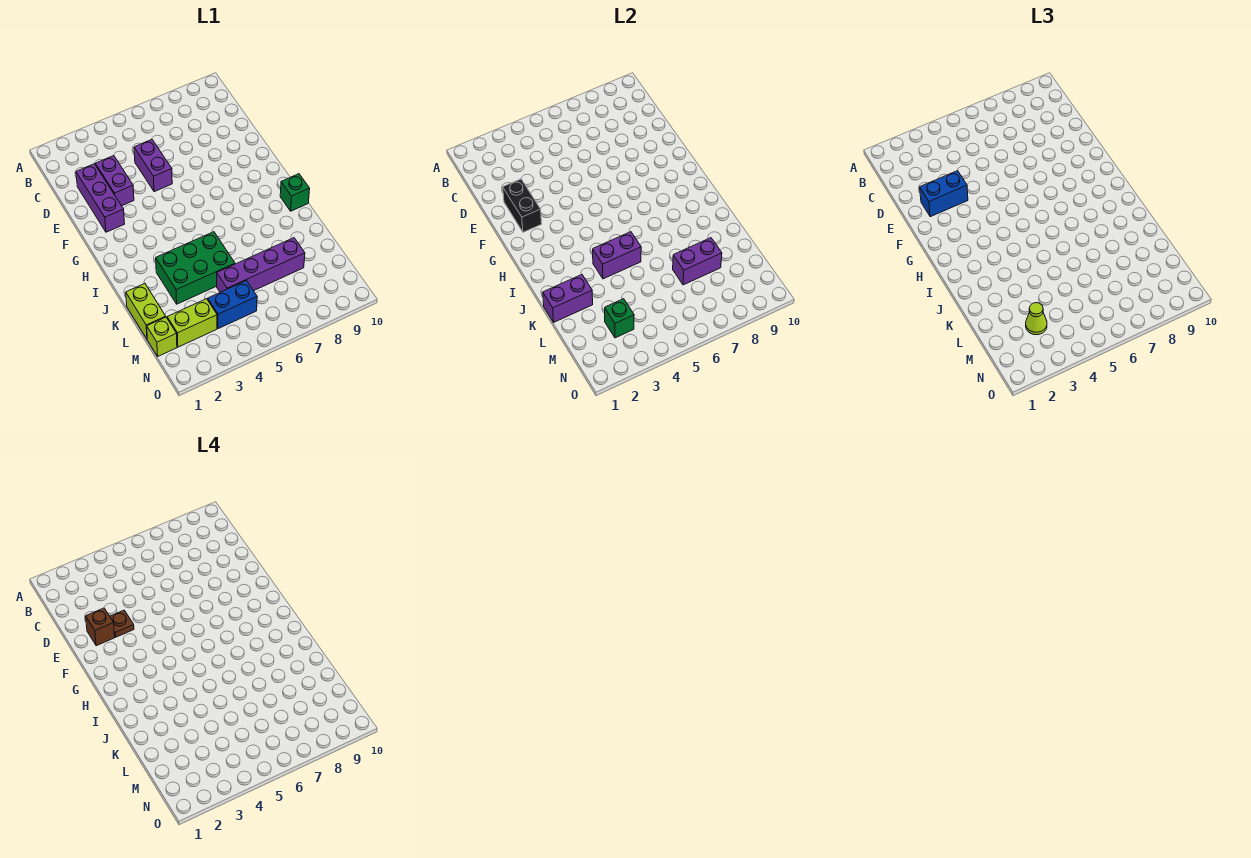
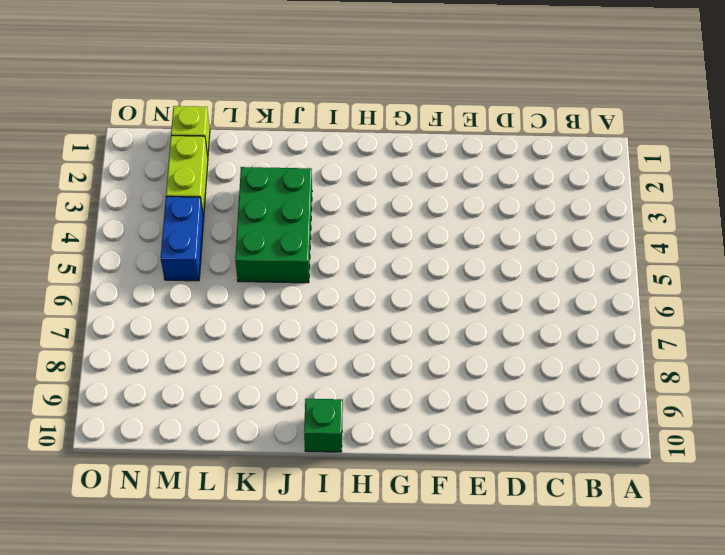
none -> purple brick D2:F2 level 1
none -> purple brick D3:E3 level 1
none -> purple brick D5:E5 level 1

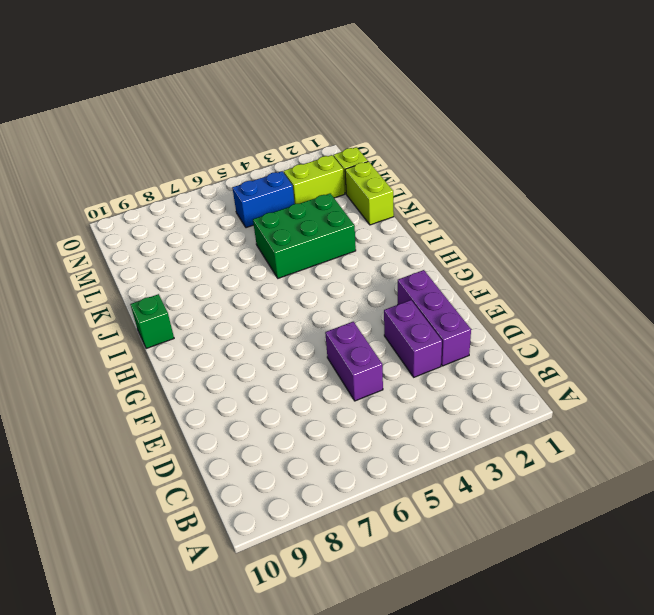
none -> purple brick L5:L8 level 1
none -> black brick E2:F2 level 2
none -> purple brick J4:J5 level 2

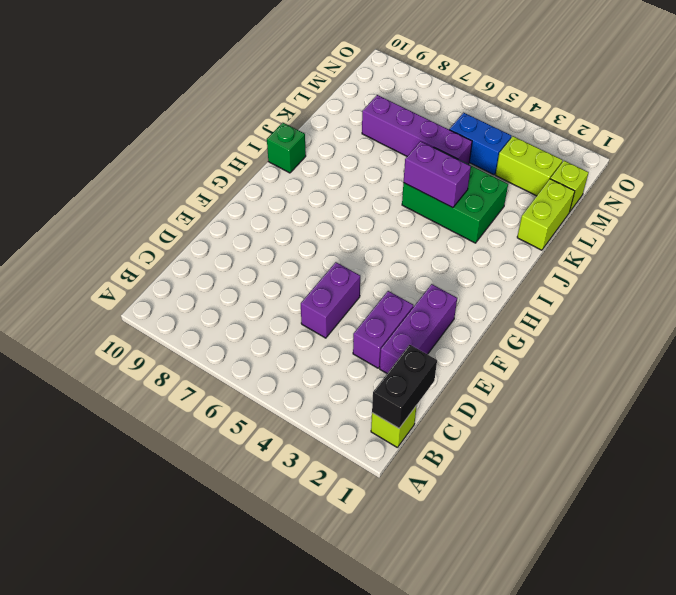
lime brick B1 level 1 -> none
black brick B1:C1 level 2 -> black brick E2:F2 level 2
none -> purple brick K1:K2 level 2
none -> purple brick L7:L8 level 2
none -> green brick M3 level 2

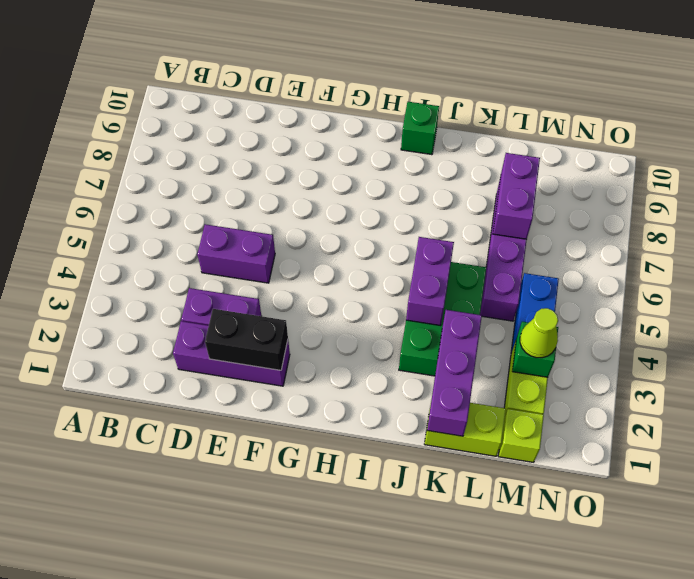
purple brick K1:K3 level 2 -> purple brick K1:K2 level 2
none -> blue brick E2:E3 level 3
none -> brown brick E2 level 4
none -> brown plate E3 level 4

